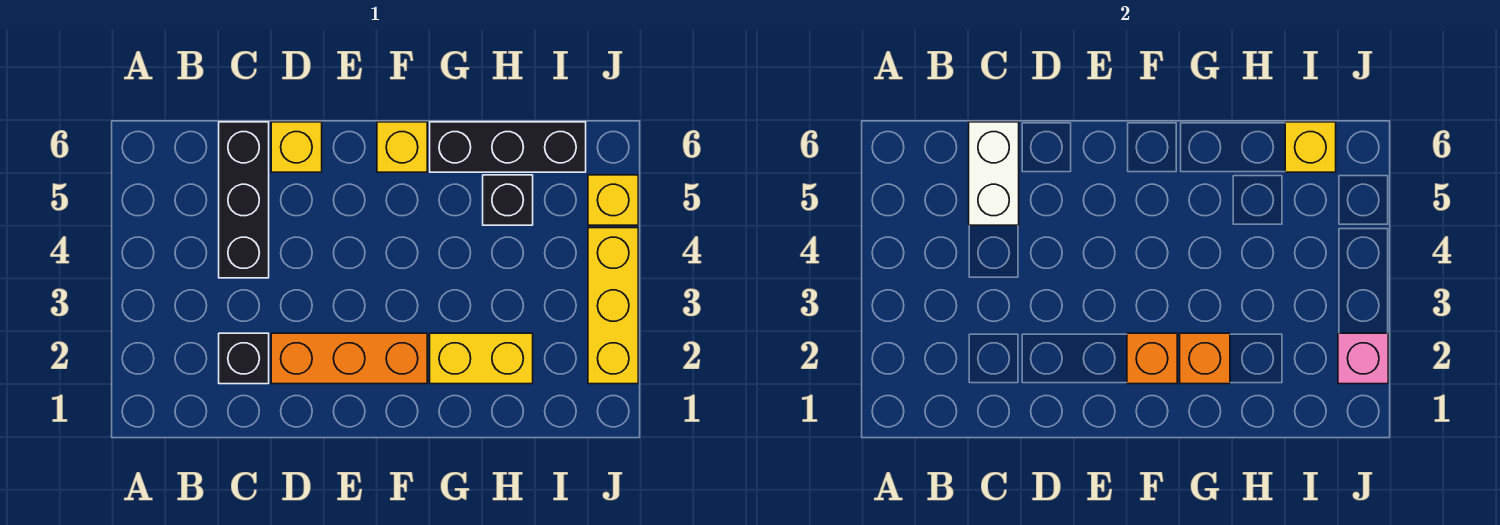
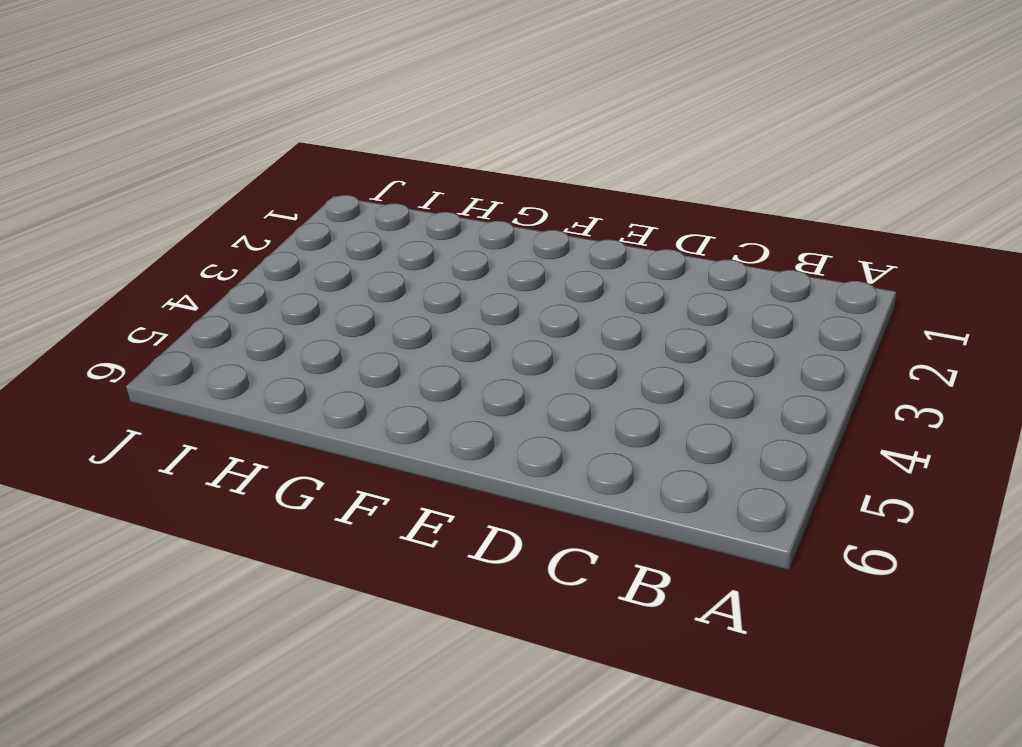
none -> black brick C2 level 1
none -> black brick C4:C6 level 1
none -> orange brick D2:F2 level 1

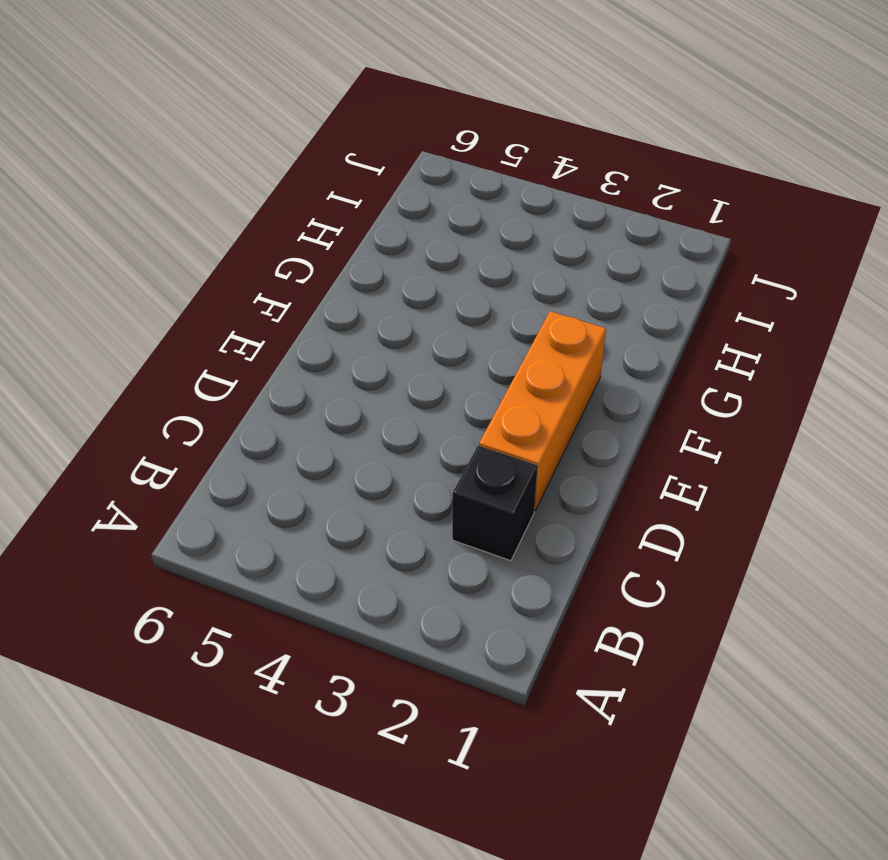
none -> black brick C4:C6 level 1
none -> yellow brick D6 level 1
none -> yellow brick F6 level 1

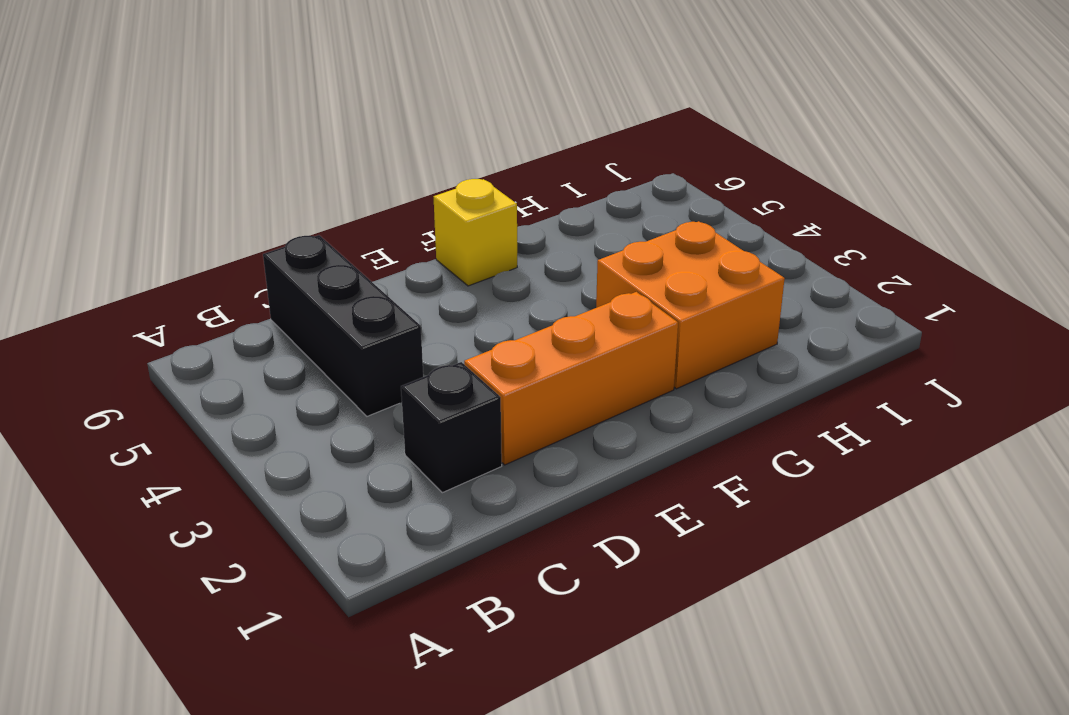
orange brick G2:H3 level 1 -> yellow brick G2:H2 level 1
none -> yellow brick D6 level 1
none -> black brick G6:I6 level 1
none -> black brick H5 level 1

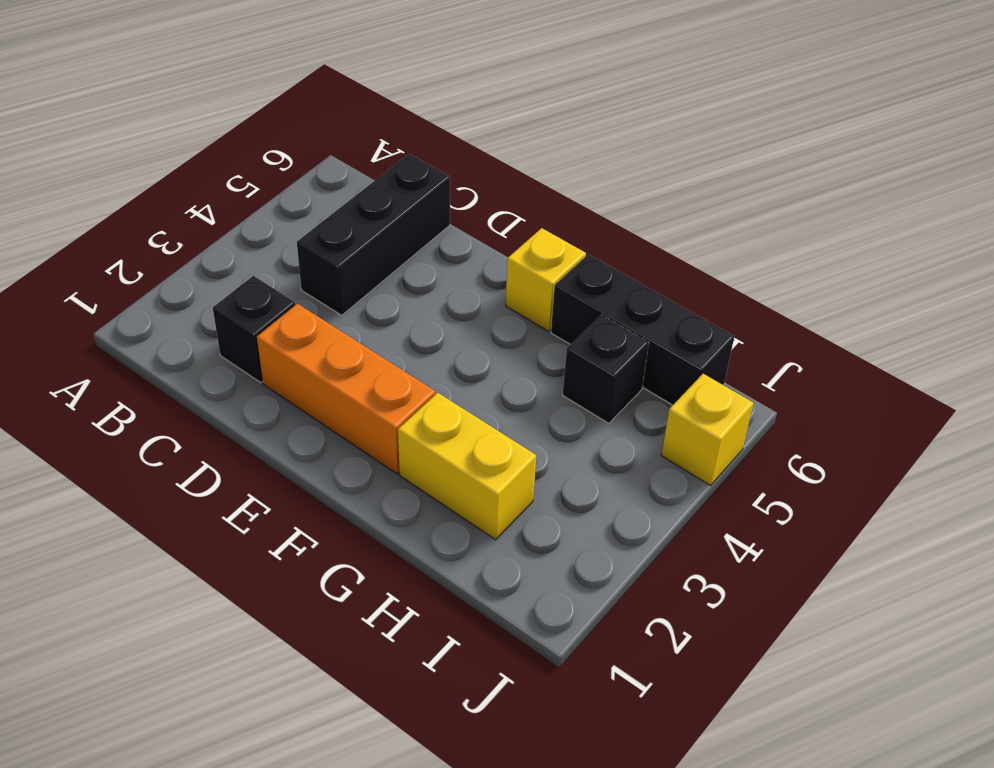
none -> yellow brick D6 level 1
none -> yellow brick J2:J4 level 1
none -> white brick C5:C6 level 2

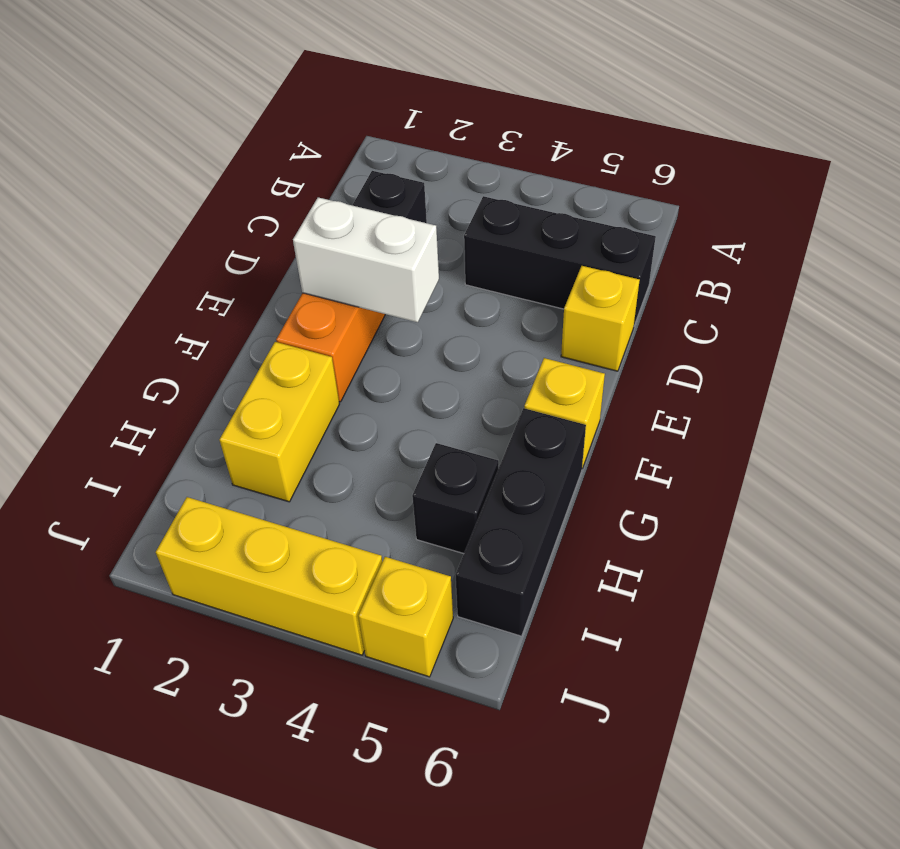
white brick E2:E3 level 2 -> white brick C5:C6 level 2
none -> orange brick F2 level 2
none -> orange brick G2 level 2
none -> yellow brick I6 level 2

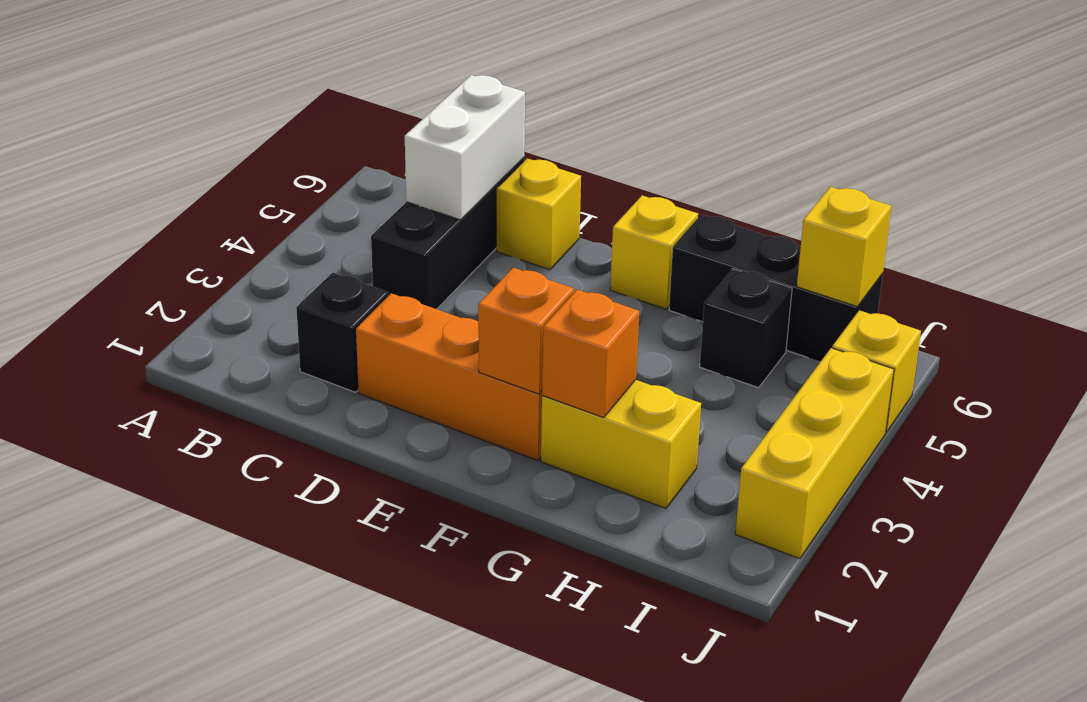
none -> pink brick J2 level 2

